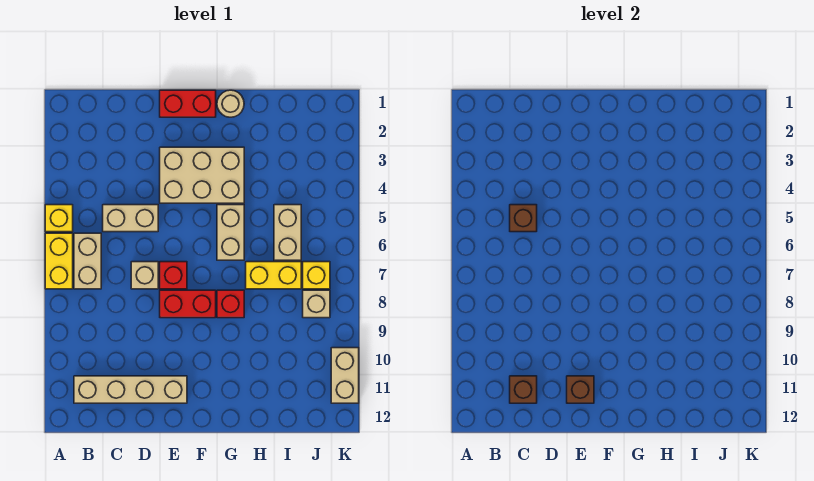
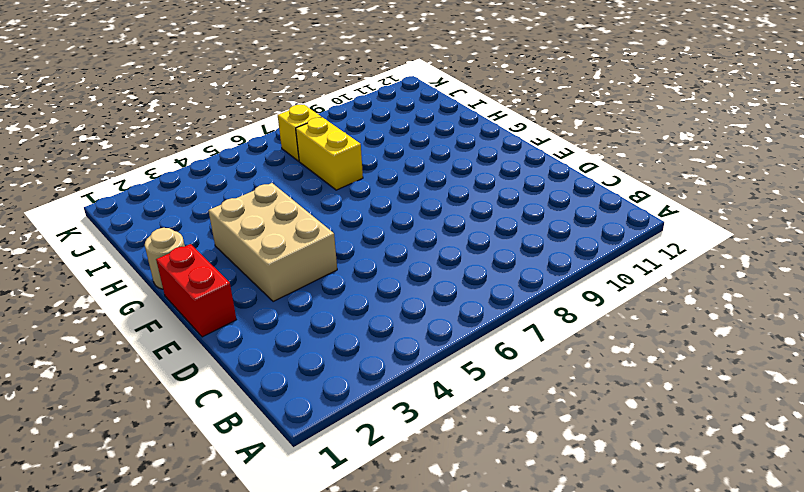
none -> yellow brick A5 level 1
none -> yellow brick A6:A7 level 1
none -> tan brick B6:B7 level 1

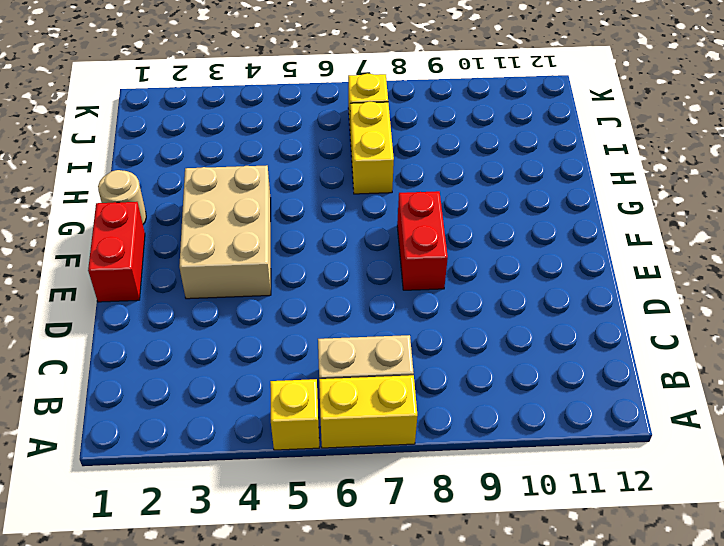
none -> tan brick B11:E11 level 1
none -> tan brick C5:D5 level 1
none -> tan brick D7 level 1

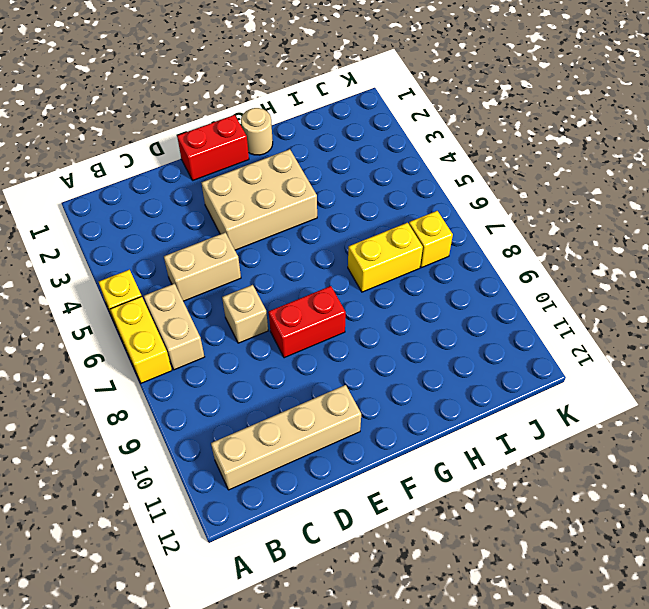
none -> red brick E7 level 1
none -> tan brick G5:G6 level 1
none -> red brick G8 level 1

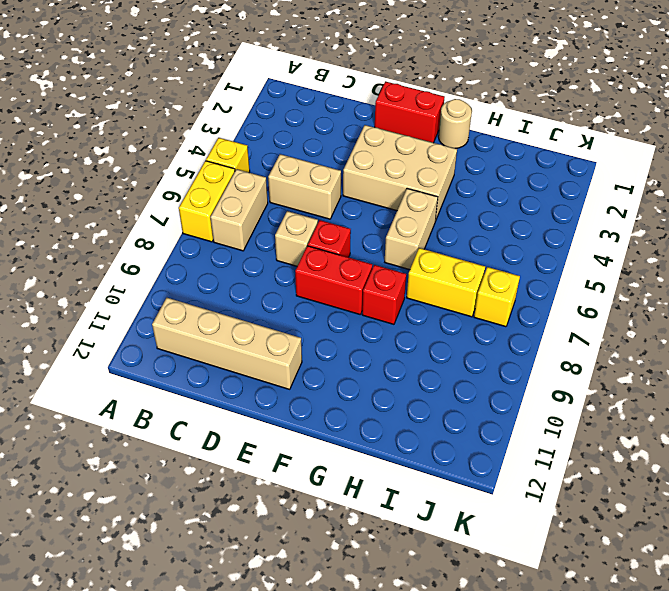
none -> tan brick I5:I6 level 1
none -> tan brick J8 level 1
none -> tan brick K10:K11 level 1

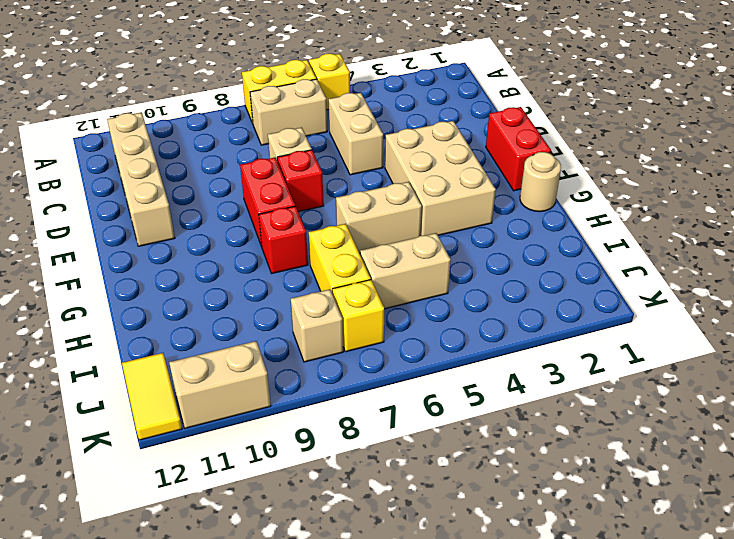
yellow tile J12:K12 level 1 -> none
none -> brown brick C5 level 2
none -> brown brick C11 level 2
none -> brown brick E11 level 2

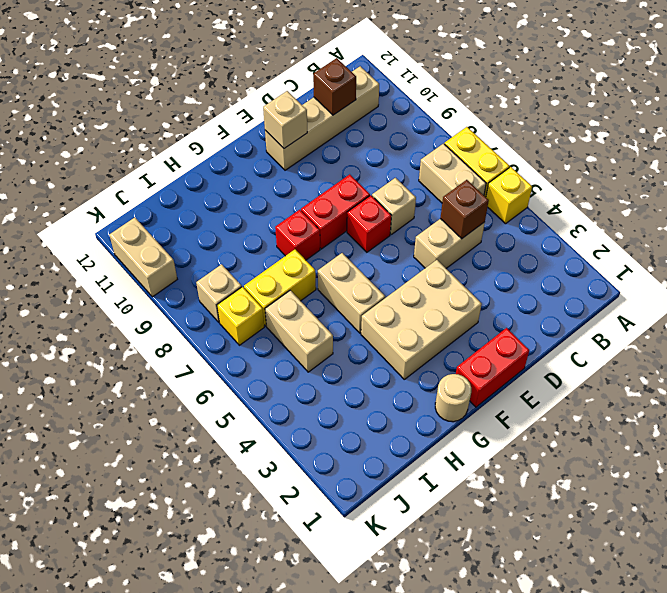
tan brick E11 level 2 -> brown brick E11 level 2

